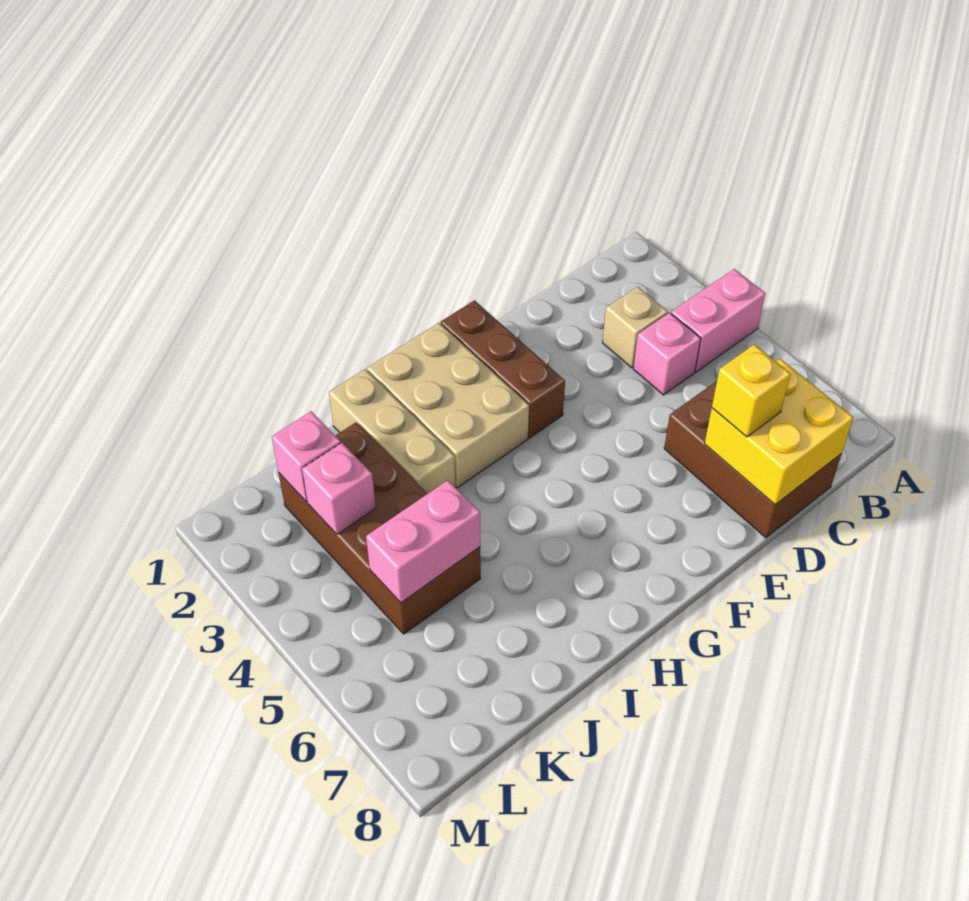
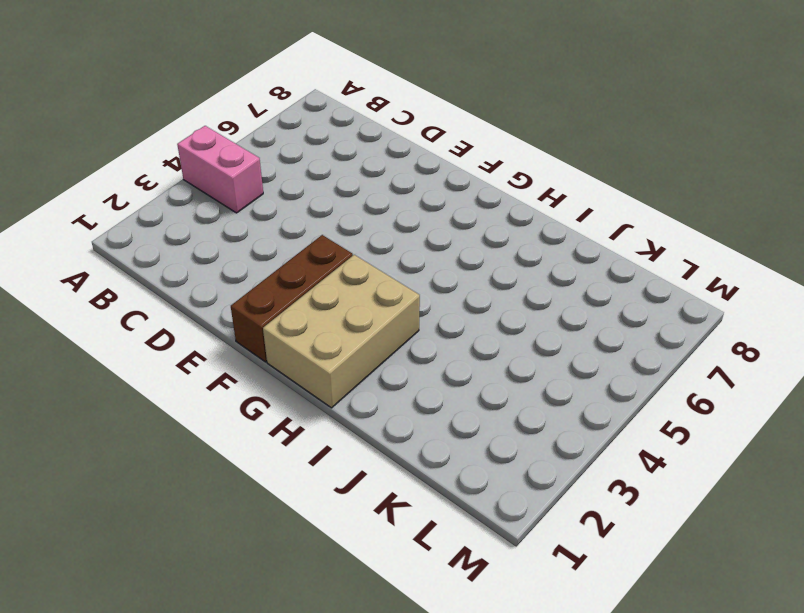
none -> tan brick C3 level 1
none -> pink brick C4 level 1
none -> brown brick C6:D8 level 1

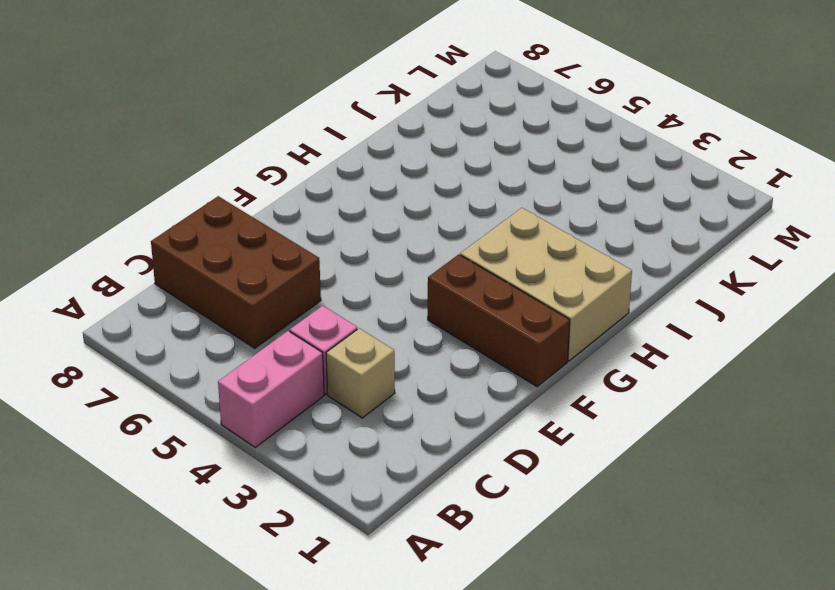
none -> tan brick I1:I3 level 1
none -> brown brick J2:K5 level 1
none -> yellow brick C7:D8 level 2

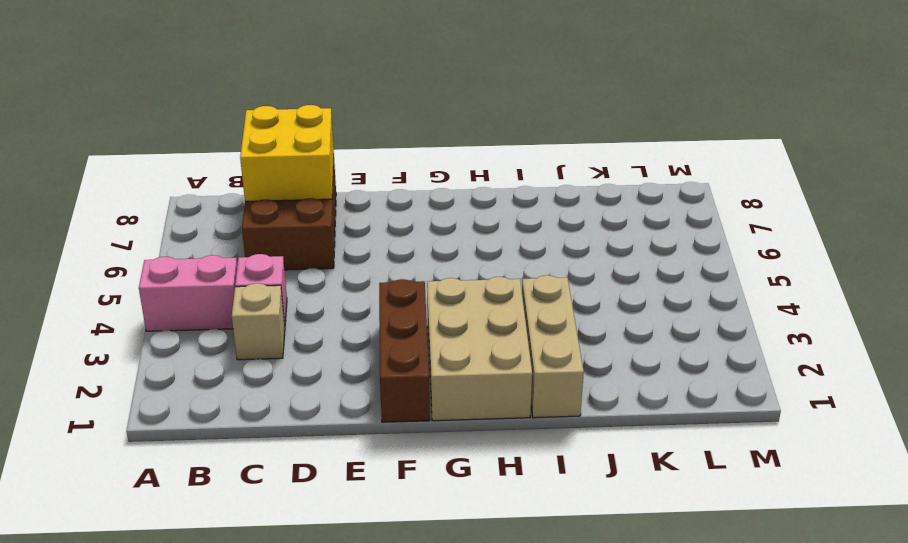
none -> brown brick J2:K5 level 1
none -> pink brick J5:K5 level 2
none -> pink brick K2 level 2

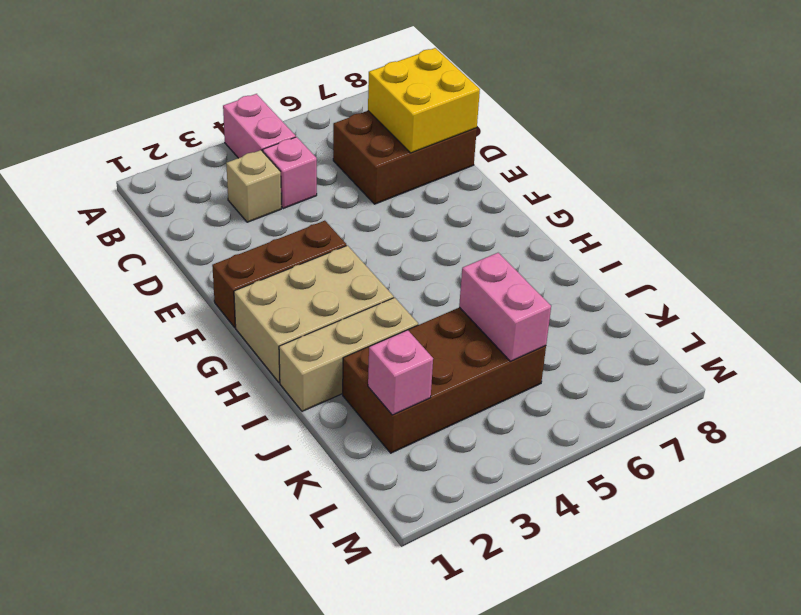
none -> pink brick K3 level 2
none -> yellow brick D7 level 3

